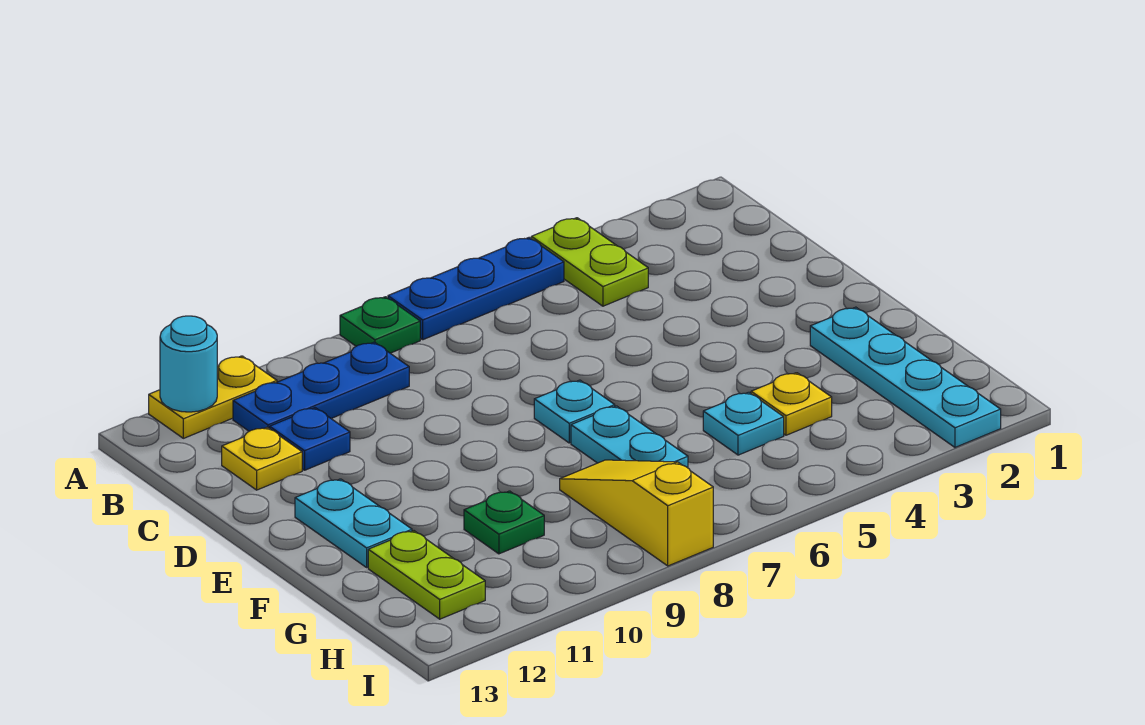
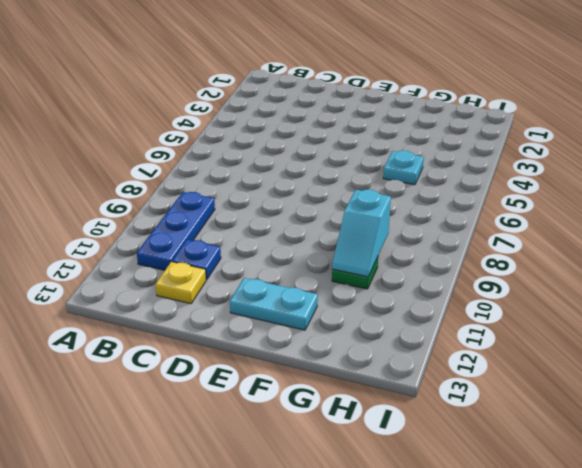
cyan slope G9:G10 level 2 top 9 -> none
none -> lime plate A4:B4 level 1
none -> blue plate A5:A7 level 1
none -> green plate A8 level 1

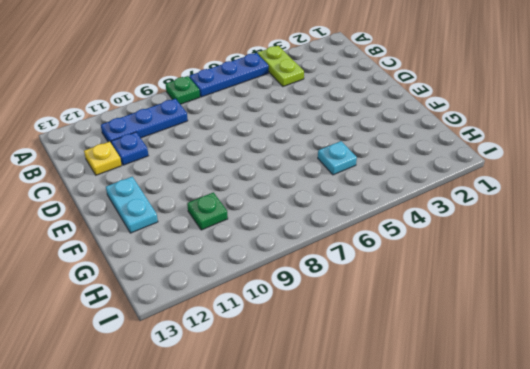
none -> yellow plate A11:A12 level 1
none -> cyan plate E7 level 1
none -> cyan plate F2:I2 level 1

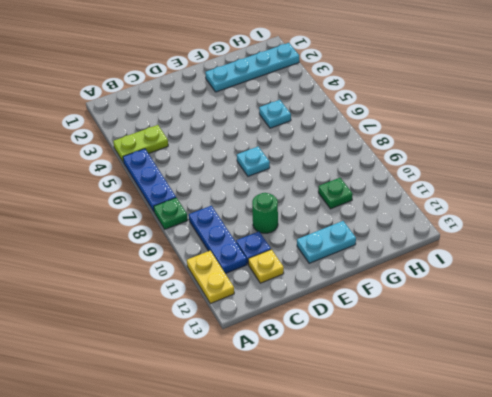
green round brick D10 level 1 -> none
none -> cyan plate F7:G7 level 1
none -> yellow plate G4 level 1
none -> yellow slope G8:I8 level 1 top I

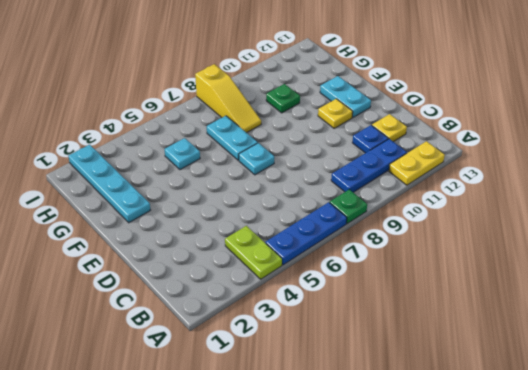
yellow plate E11 level 1 -> yellow plate G4 level 1
none -> lime plate G12:H12 level 1
none -> cyan round brick A12 level 2

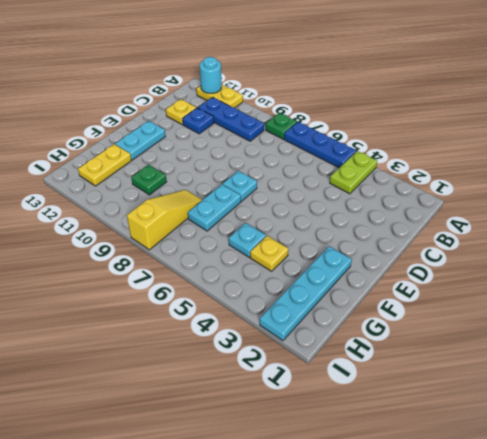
yellow plate G12:H12 level 1 -> lime plate G12:H12 level 1

